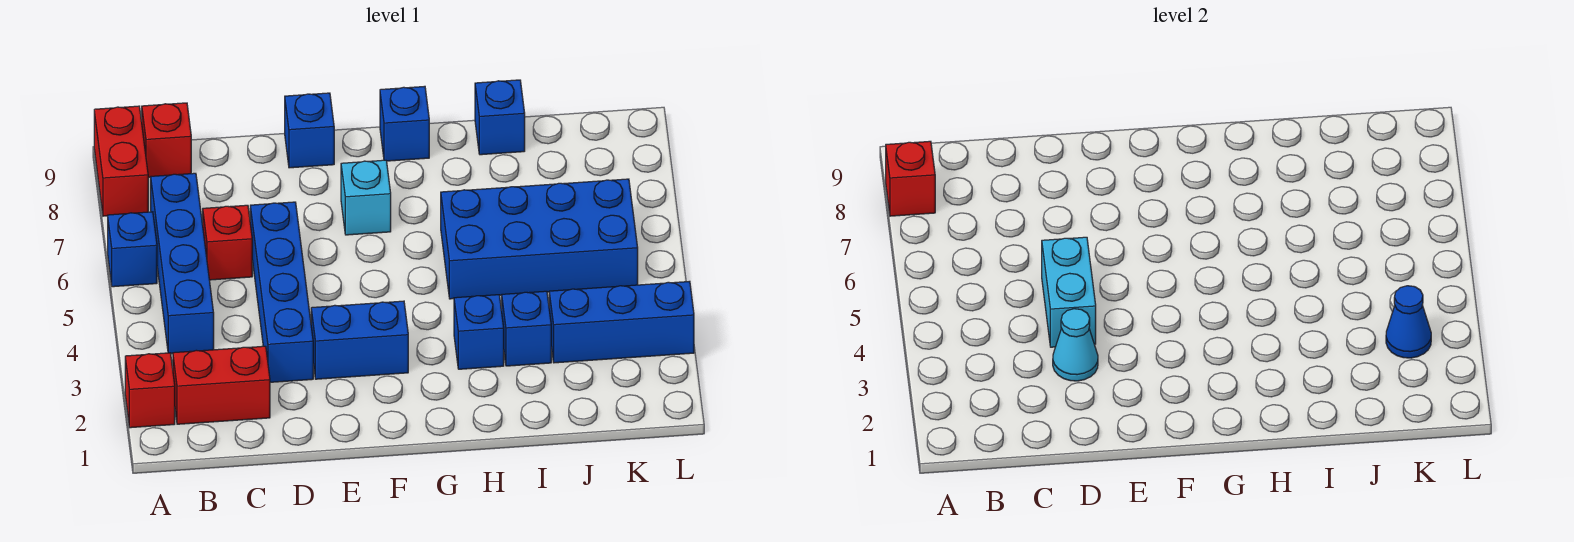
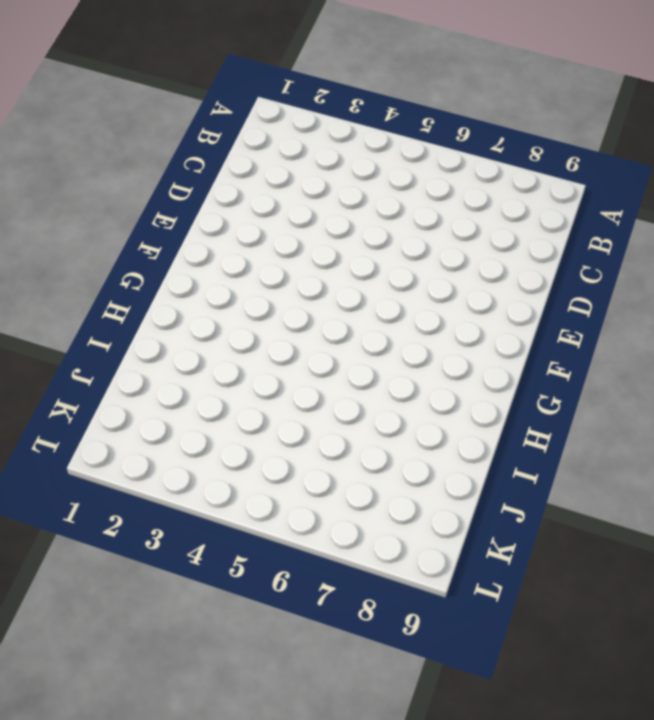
none -> red brick A2 level 1
none -> blue brick A6 level 1
none -> red brick A8:A9 level 1

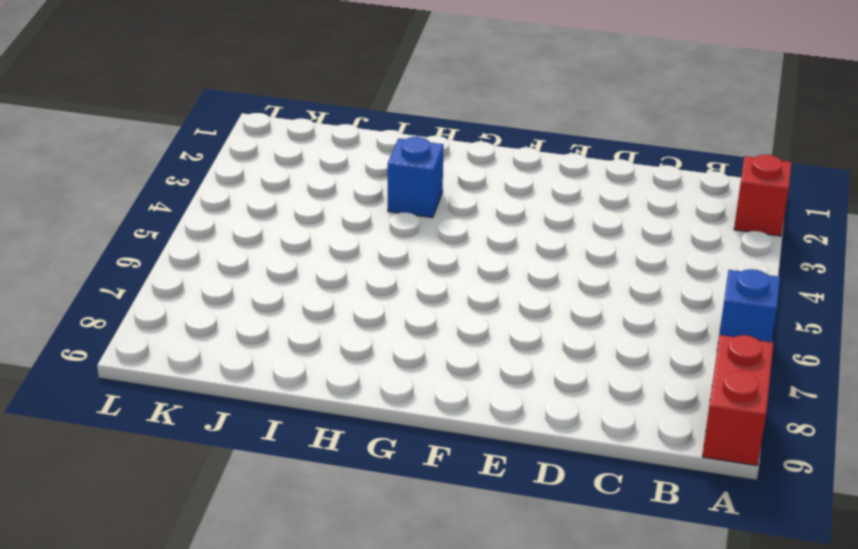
none -> red brick B2:C2 level 1
none -> blue brick B4:B7 level 1
none -> red brick B9 level 1

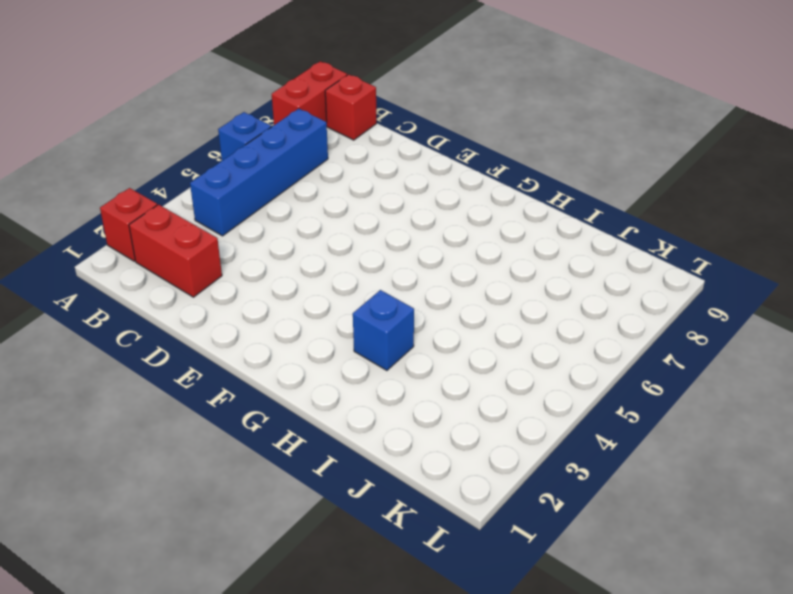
none -> red brick C6 level 1
none -> blue brick D3:D6 level 1
none -> blue brick E3:F3 level 1

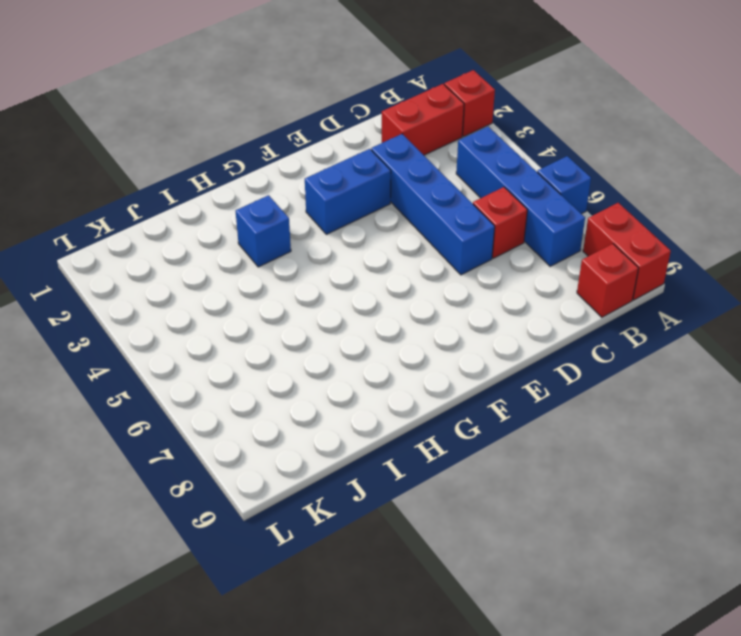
none -> blue brick E9 level 1
none -> cyan brick F7 level 1
none -> blue brick G9 level 1

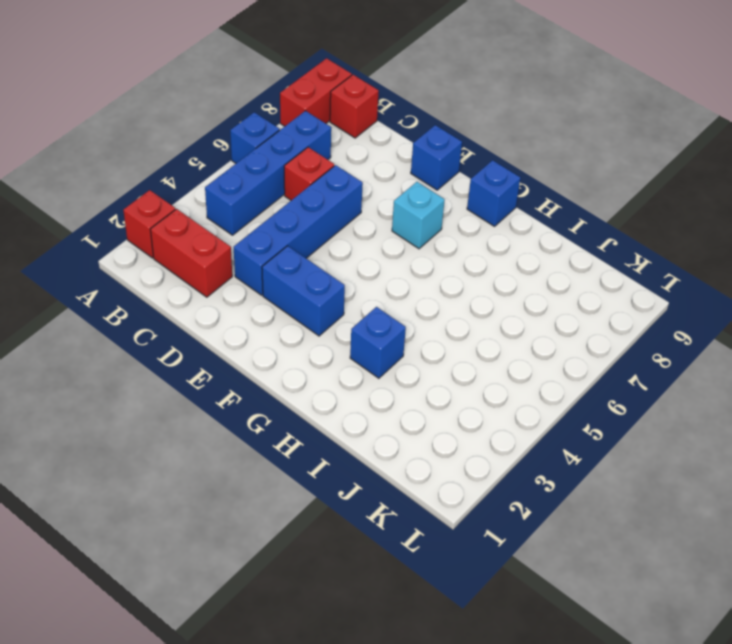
none -> blue brick H5:K6 level 1
none -> blue brick I3 level 1
none -> blue brick I9 level 1

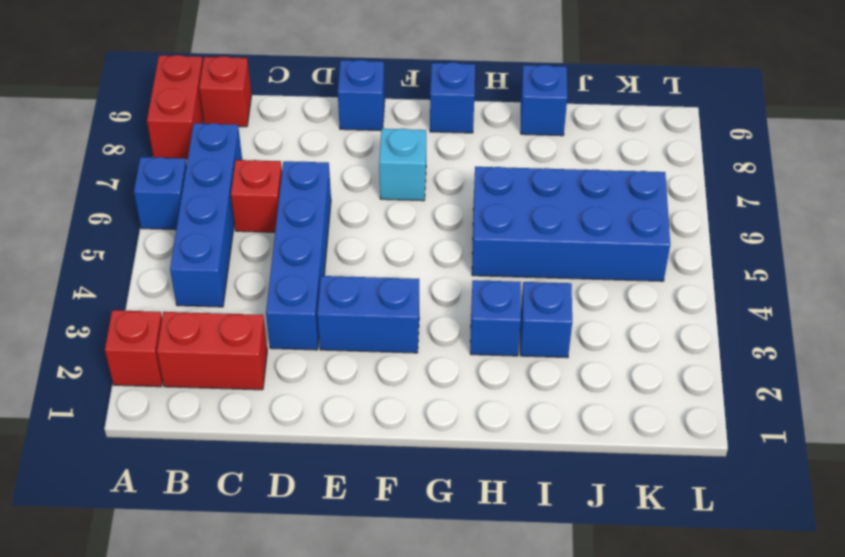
none -> blue brick J3:L3 level 1
none -> red brick A8 level 2
none -> cyan cone D3 level 2

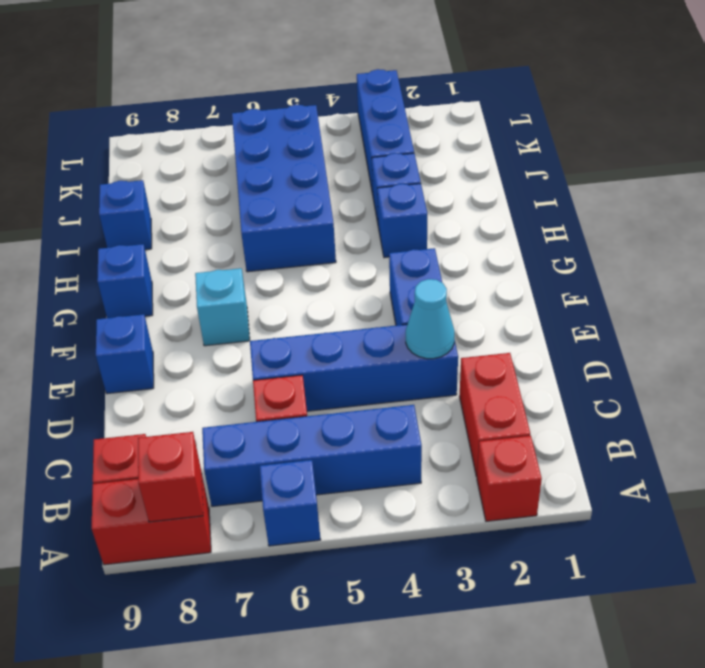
none -> cyan brick D4:D5 level 2
none -> blue cone K3 level 2

